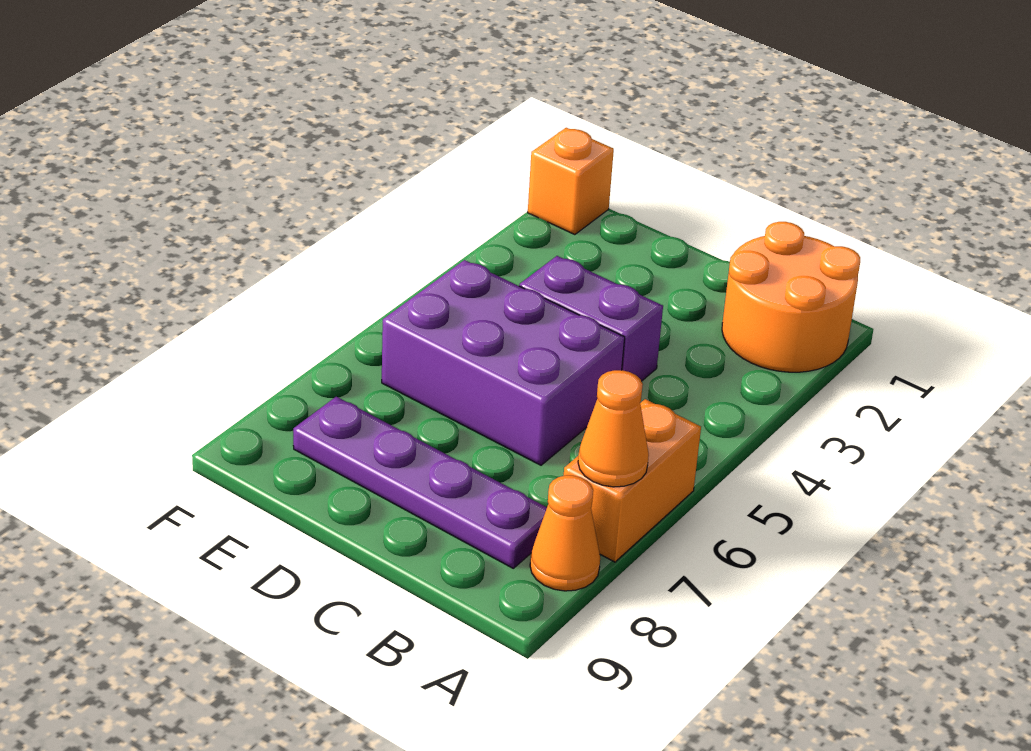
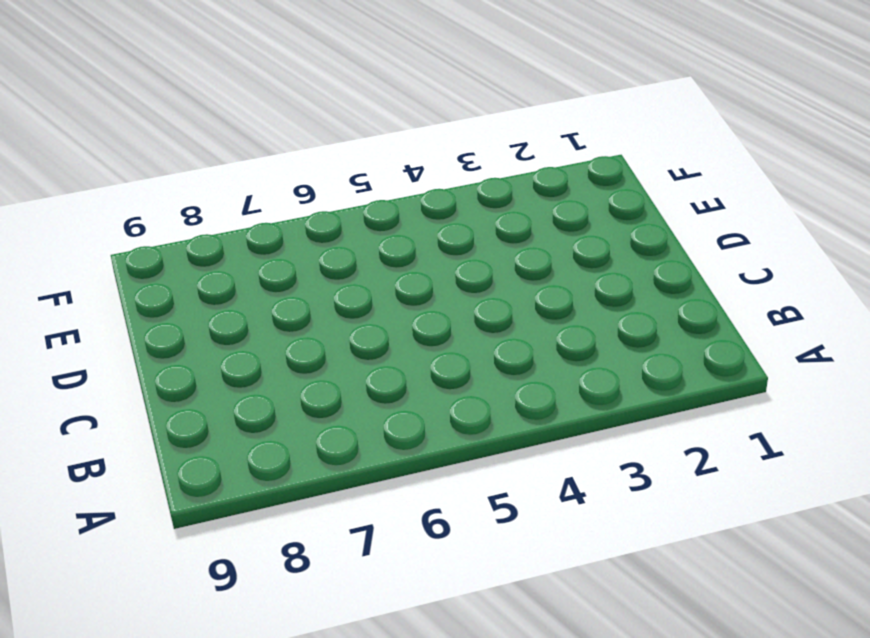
none -> orange round brick A1:B2 level 1
none -> orange brick A6:A7 level 1

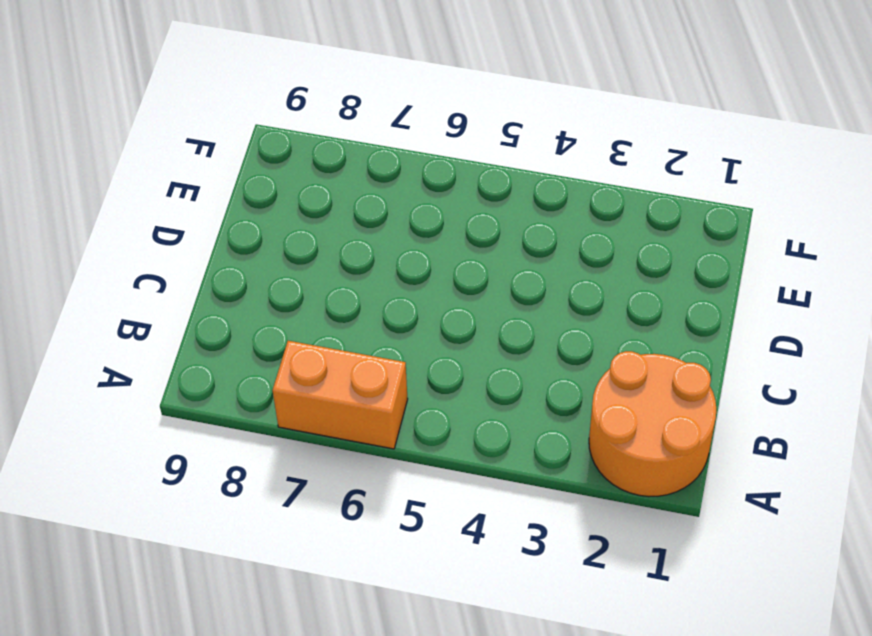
none -> orange cone A8 level 1
none -> purple plate B8:E8 level 1

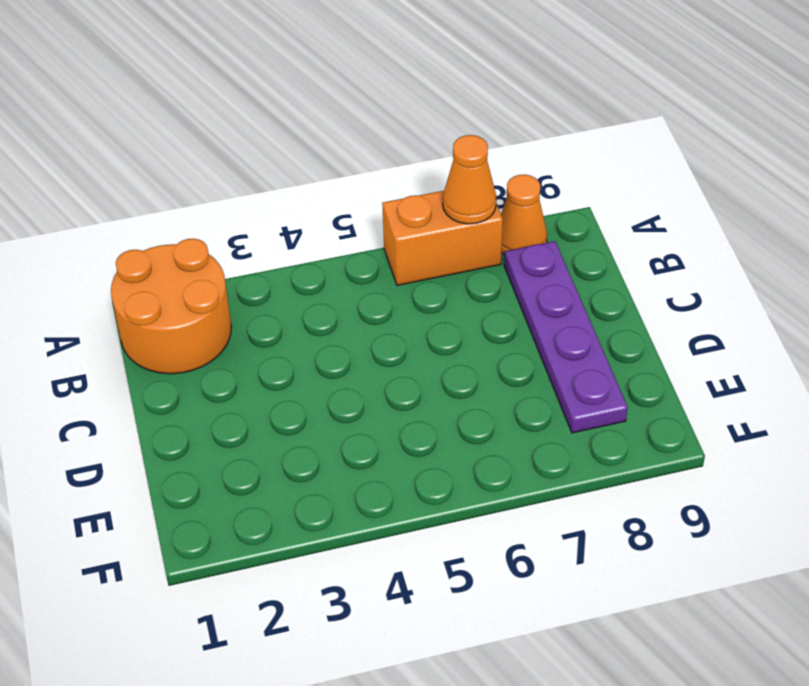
none -> purple brick C4:D4 level 1
none -> purple brick C5:E6 level 1

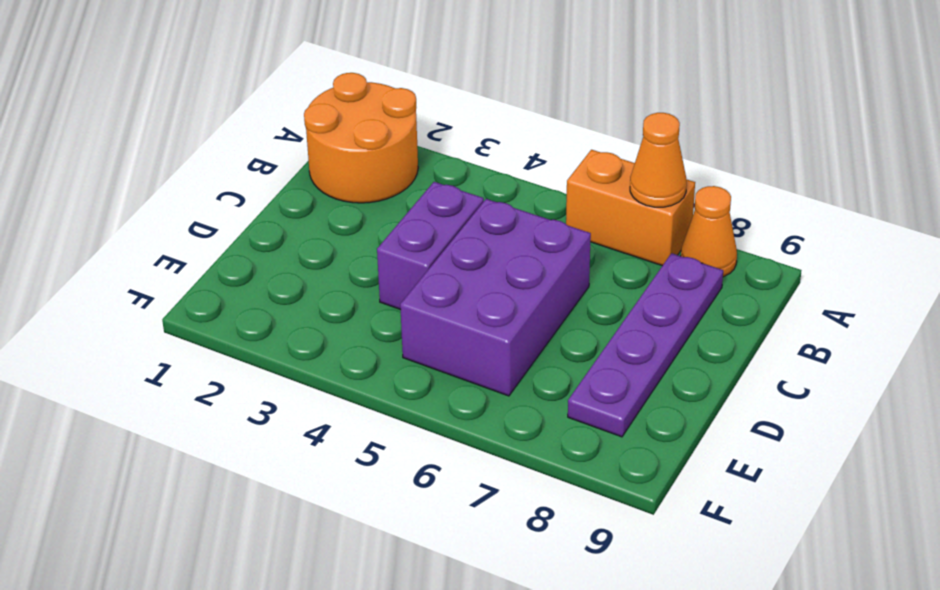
none -> orange brick F1 level 1

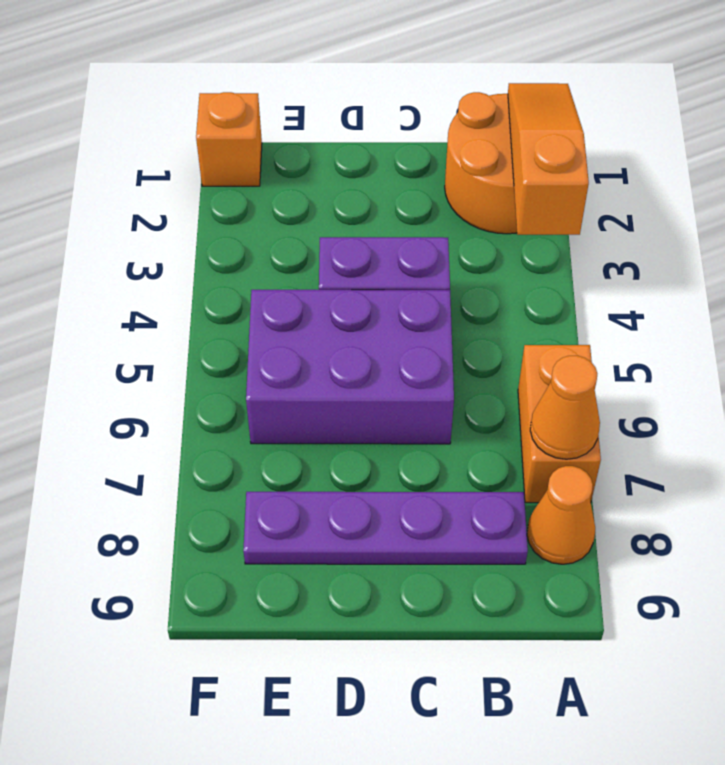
orange slope A1:A3 level 2 top 3 -> none

